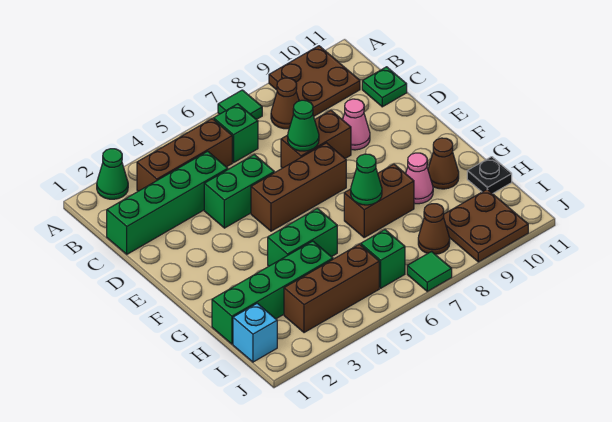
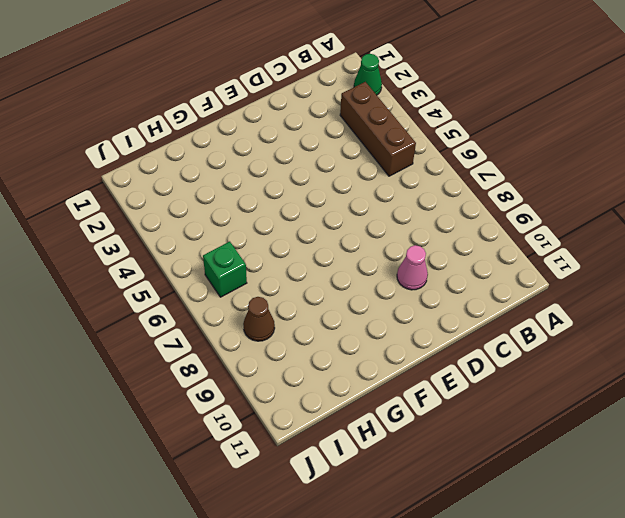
none -> green tile A7 level 1
none -> brown plate A9:B10 level 1
none -> green brick B6 level 1

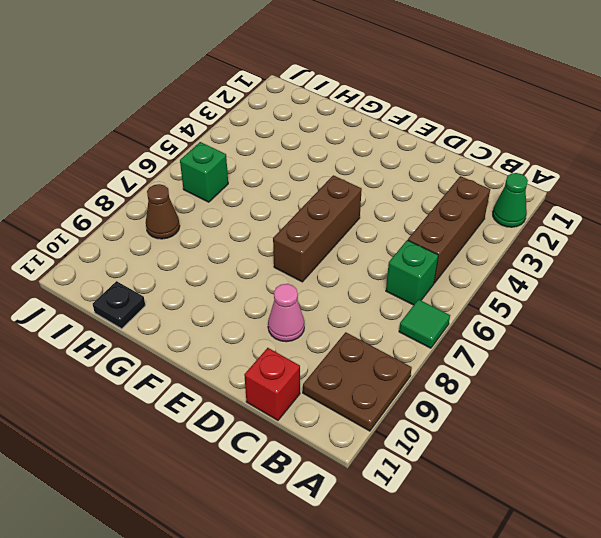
red brick C11 level 1 -> green plate C11 level 1
none -> brown cone B8 level 1
none -> green brick C1:C4 level 1
none -> green brick D4:D5 level 1

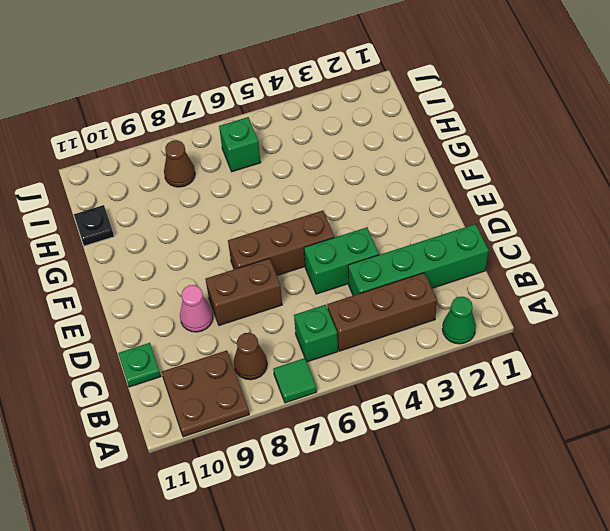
none -> green brick G4:G5 level 1
none -> brown brick G7:G8 level 1
none -> pink cone G9 level 1

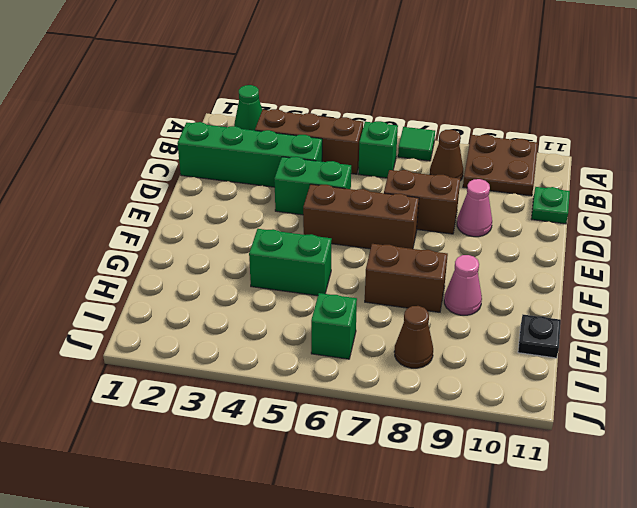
none -> brown cone G10 level 1
none -> green brick H1:H4 level 1
none -> cyan brick I1 level 1

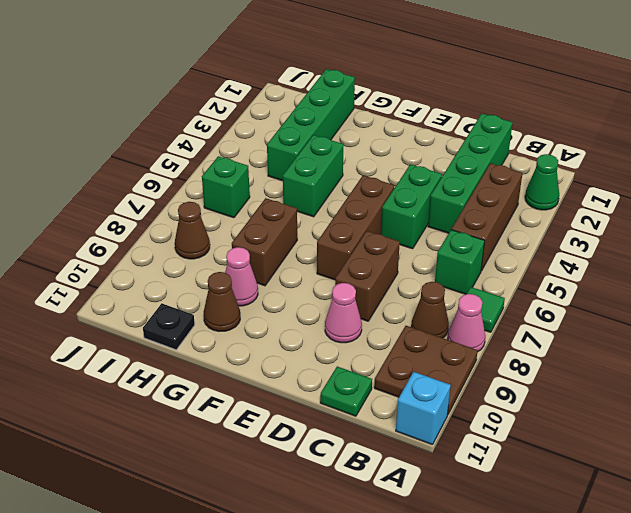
pink cone A8 level 1 -> none
cyan brick A11 level 1 -> cyan brick I1 level 1
none -> brown brick I3:I5 level 1
none -> brown plate I9:J10 level 1
none -> green tile J7 level 1

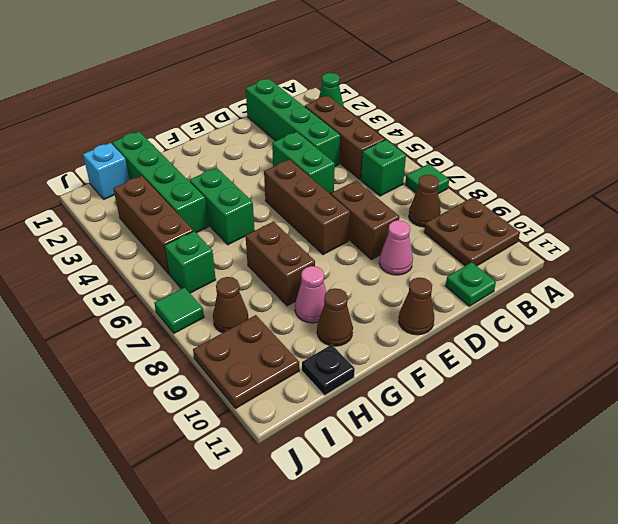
brown cone E11 level 1 -> none
none -> green cone D7 level 2
none -> green cone G7 level 2

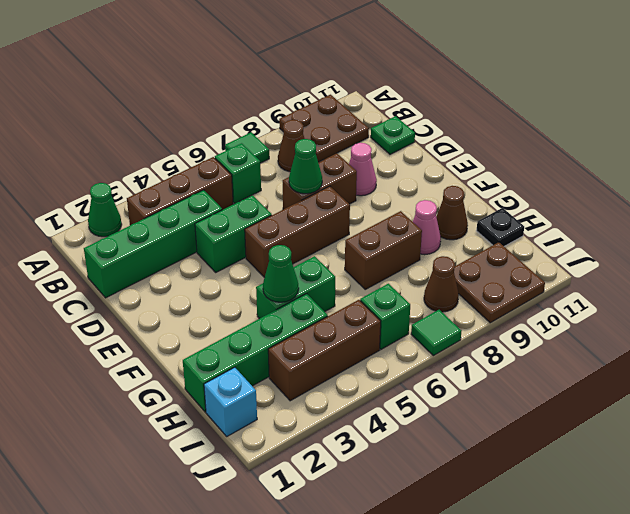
green cone G4 level 2 -> green cone G7 level 2

